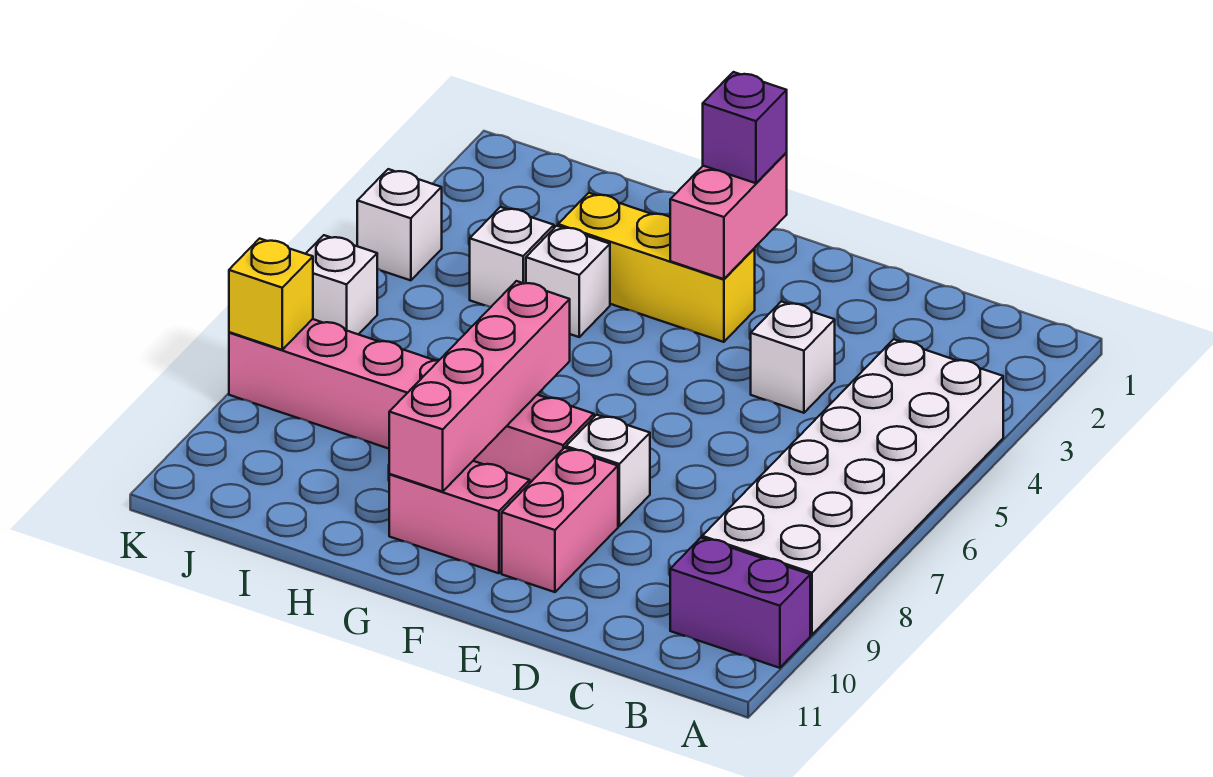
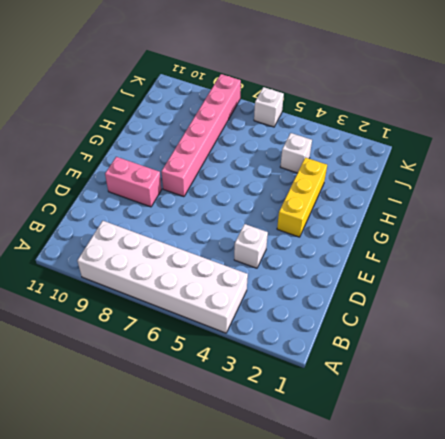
none -> purple brick A10:B10 level 1
none -> white brick E8 level 1
none -> pink brick F10:G10 level 1

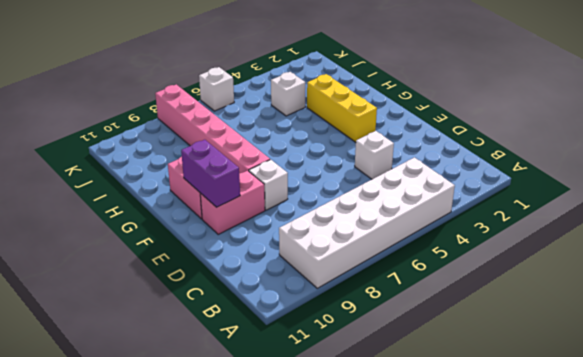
purple brick E10:F10 level 2 -> purple brick A10:B10 level 1
none -> white brick H4 level 1
none -> white brick K4 level 1
none -> pink brick F2:F3 level 2

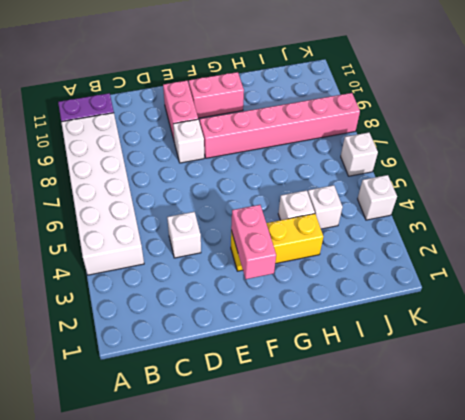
none -> pink brick G7:G10 level 2
none -> yellow brick K8 level 2
none -> purple brick F2 level 3

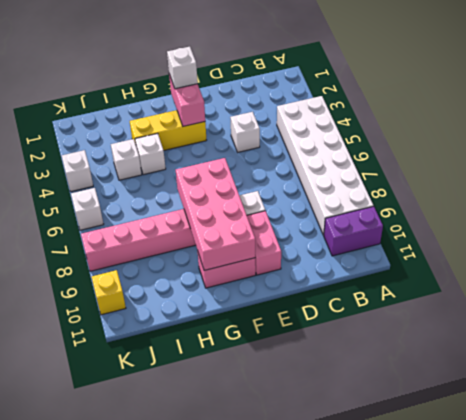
white brick F2 level 3 -> purple brick F2 level 3
pink brick F7:G10 level 2 -> pink brick G7:G10 level 2
yellow brick K10 level 1 -> yellow brick K8 level 2

